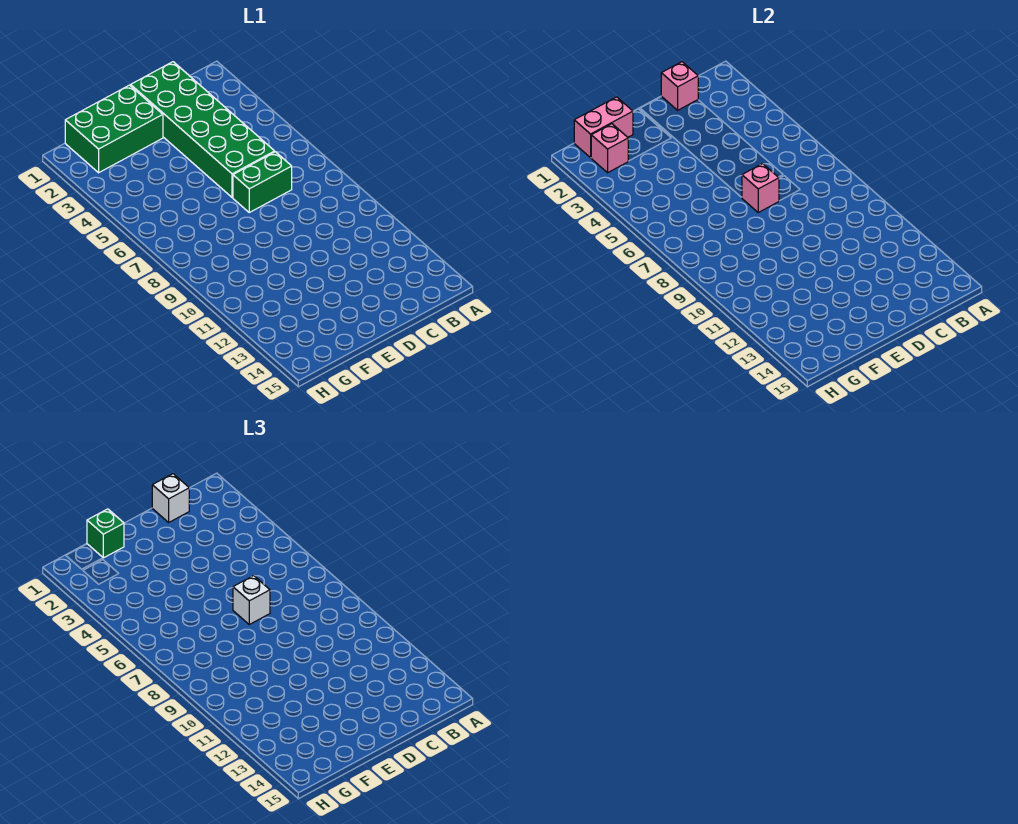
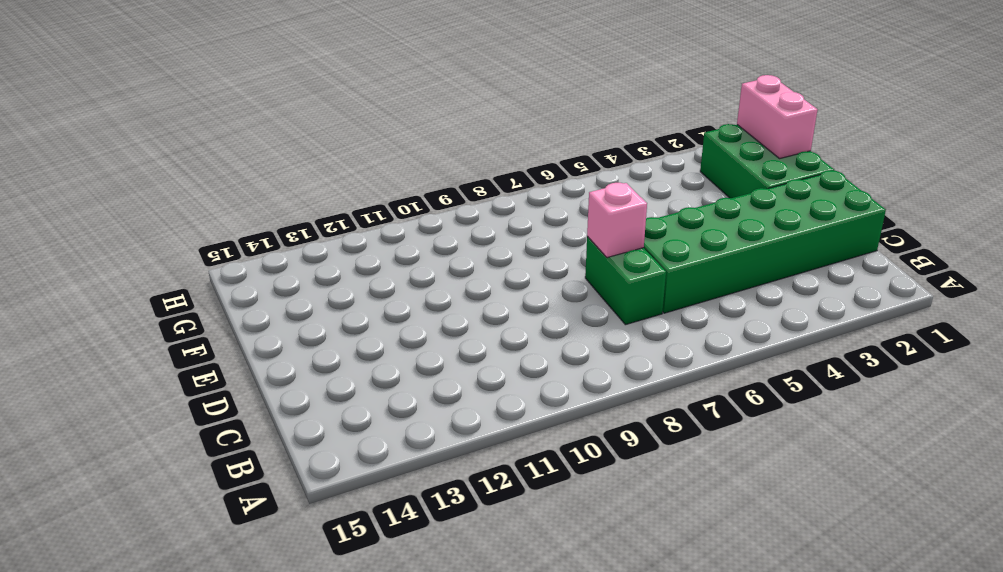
none -> pink brick C1 level 2
none -> pink brick G2 level 2

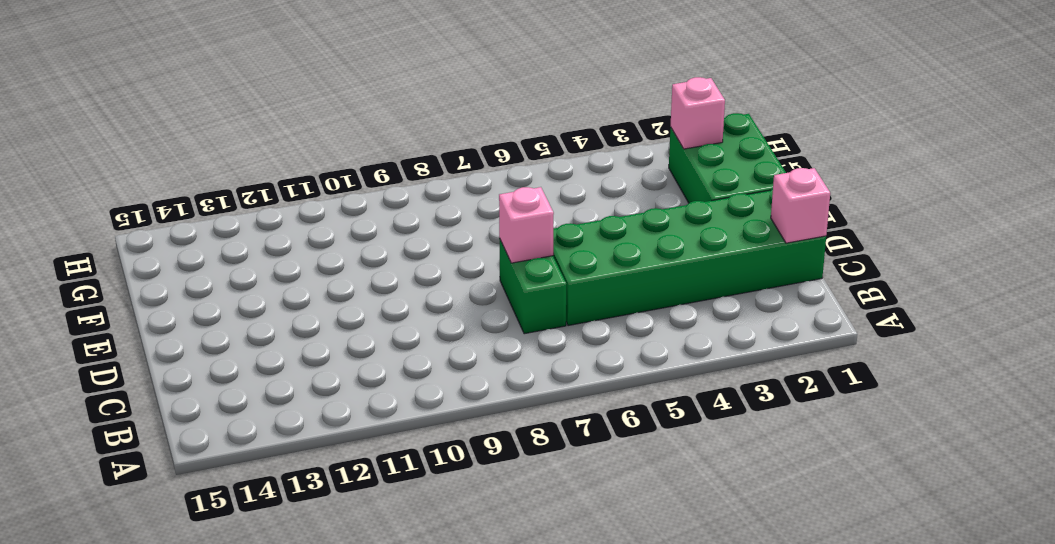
none -> pink brick F1:G1 level 2
none -> white brick C1 level 3

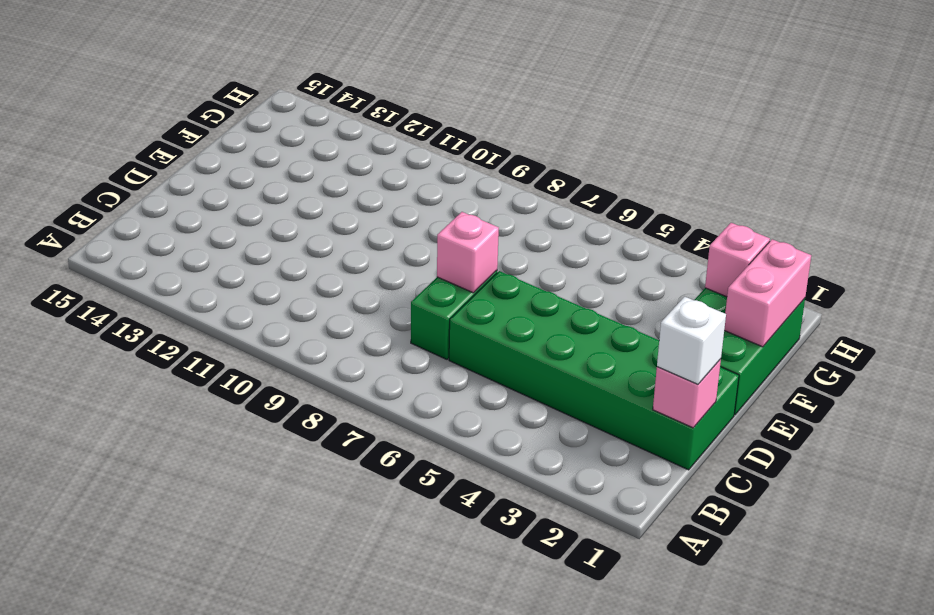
none -> white brick D7 level 3
none -> green brick F1 level 3

